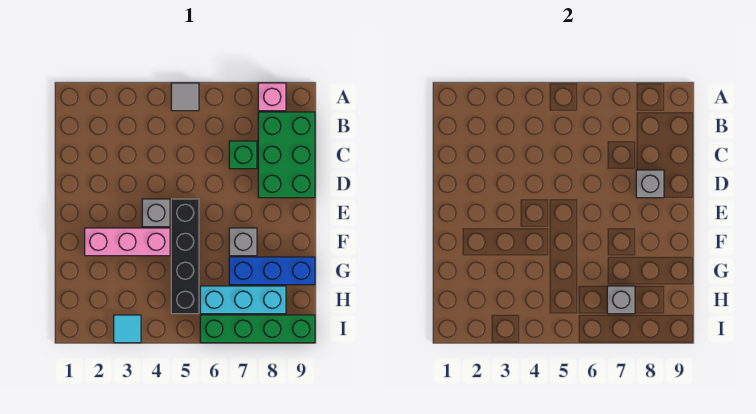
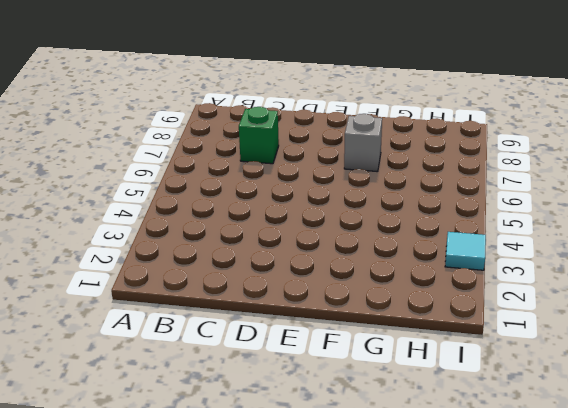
none -> grey tile A5 level 1
none -> pink brick A8 level 1
none -> green brick B8:D9 level 1

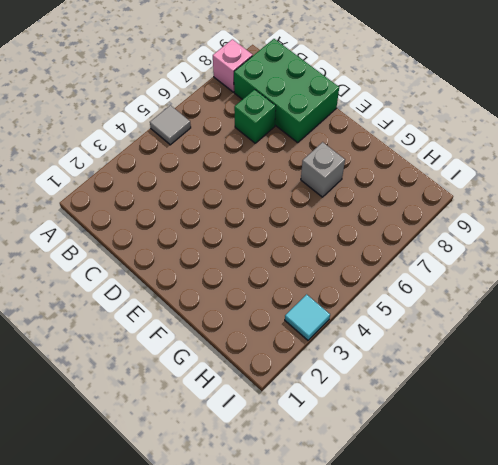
none -> grey brick E4 level 1
none -> black brick E5:H5 level 1
none -> pink brick F2:F4 level 1

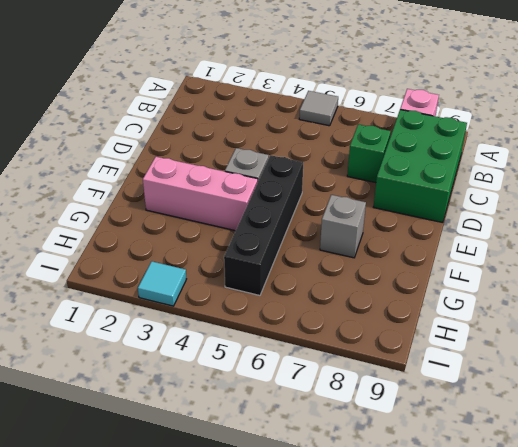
none -> blue brick G7:G9 level 1
none -> cyan brick H6:H8 level 1
none -> green brick I6:I9 level 1

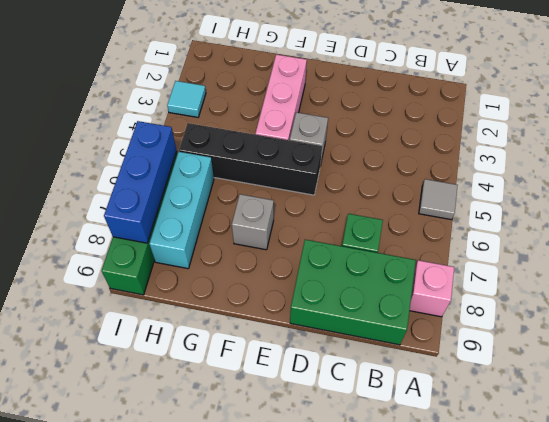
blue brick I6:I8 level 2 -> blue brick G7:G9 level 1
none -> grey brick D8 level 2
none -> grey brick H7 level 2

